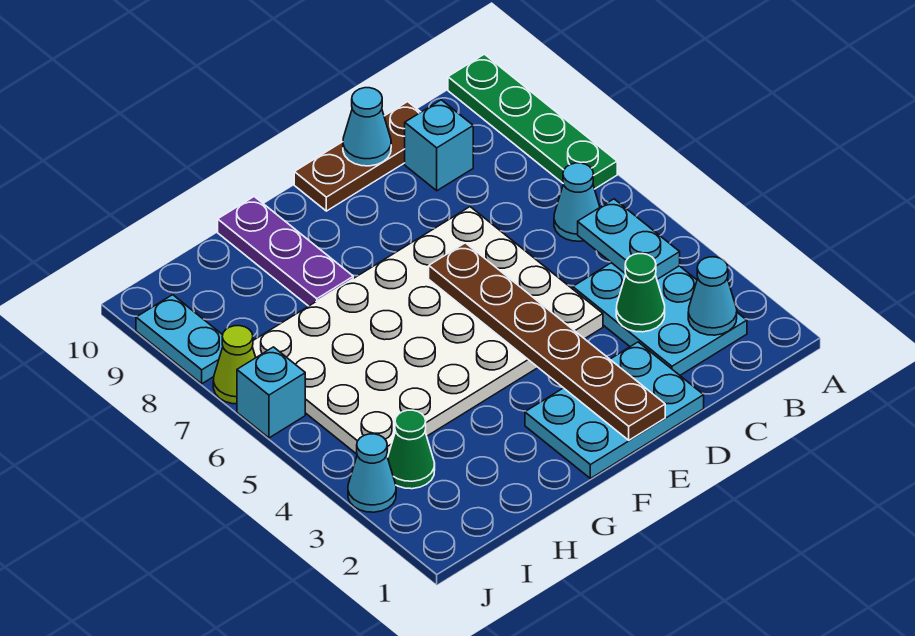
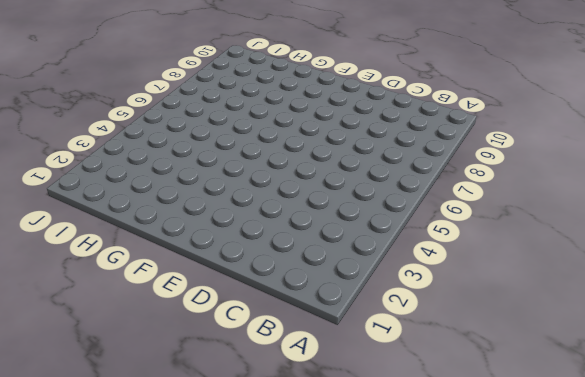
none -> green plate A7:A10 level 1
none -> cyan plate B2:C4 level 1
none -> cyan cone B6 level 1

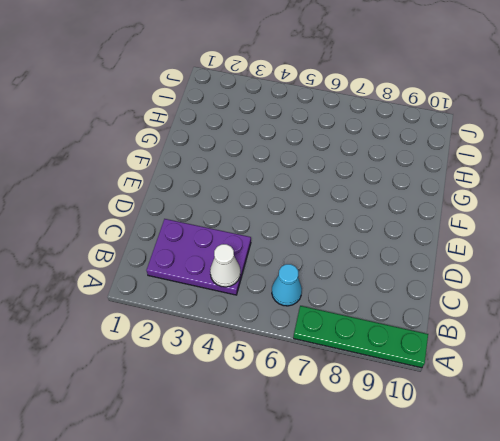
purple plate B2:C4 level 1 -> cyan plate B2:C4 level 1
white cone B4 level 2 -> cyan plate B4:B5 level 2
none -> cyan brick C9 level 1
none -> brown plate C10:E10 level 1
none -> cyan plate D1:F2 level 1

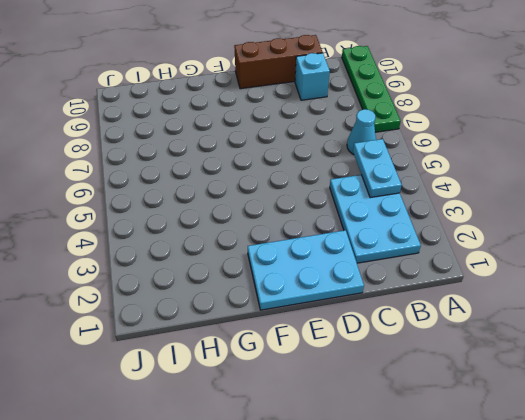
brown brick C10:E10 level 1 -> brown plate C10:E10 level 1
none -> white plate D4:I7 level 1
none -> purple plate G8:G10 level 1
none -> green cone I3 level 1

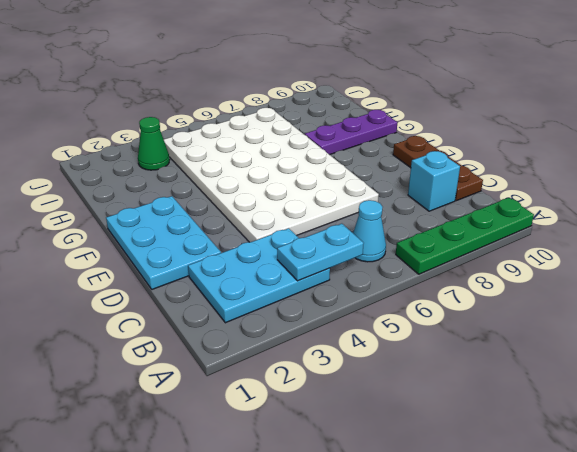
none -> cyan cone J3 level 1
none -> cyan brick J6 level 1
none -> lime cone J7 level 1

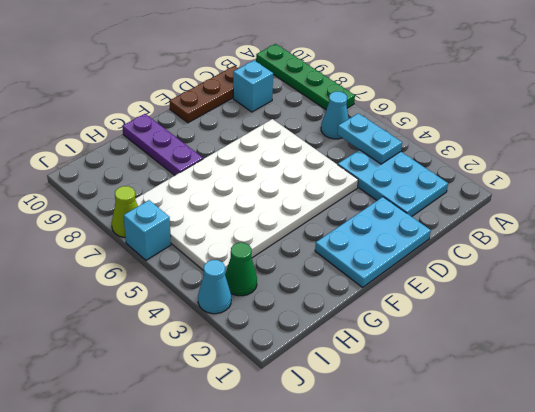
none -> cyan plate J8:J9 level 1
none -> cyan cone B2 level 2
none -> green cone C3 level 2

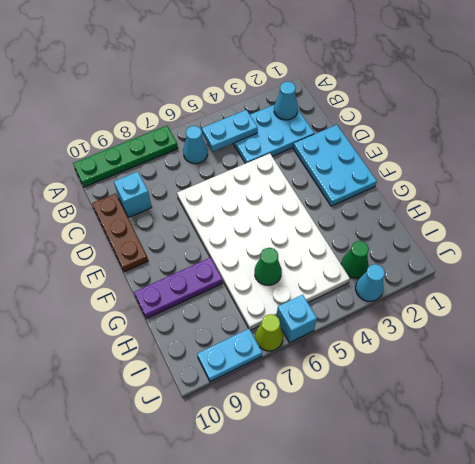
green cone H6 level 2 -> green cone C3 level 2
none -> cyan cone D10 level 2
none -> brown plate E1:E6 level 2

